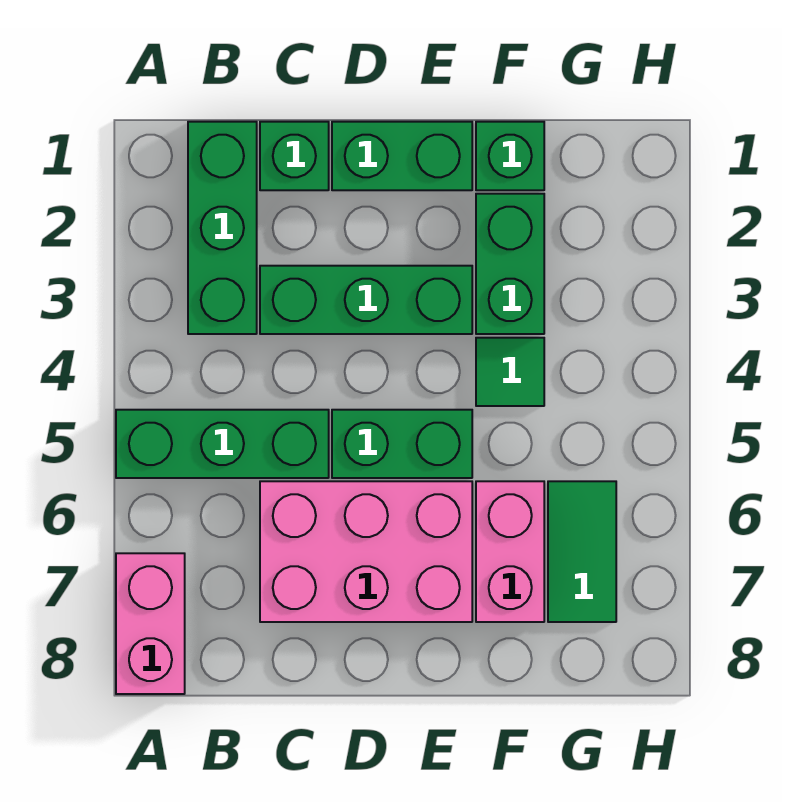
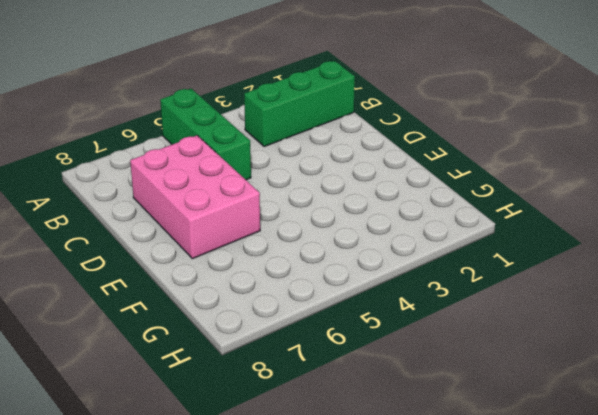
none -> pink brick A7:A8 level 1
none -> green brick C1 level 1
none -> green brick C3:E3 level 1

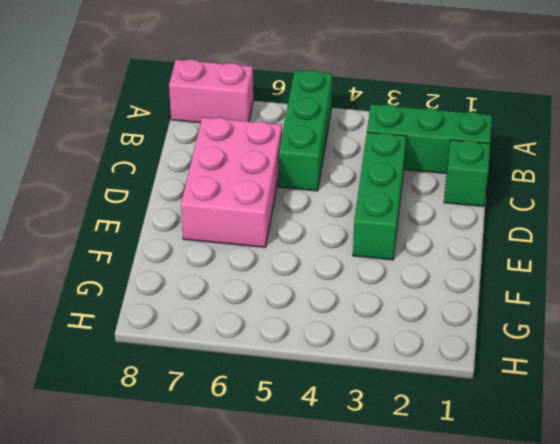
none -> green brick D1:E1 level 1
none -> green brick D5:E5 level 1
none -> green brick F1 level 1

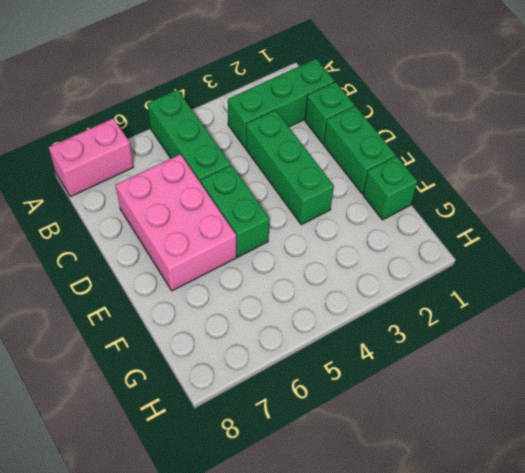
none -> green brick F2:F3 level 1
none -> green tile F4 level 1
none -> pink brick F6:F7 level 1

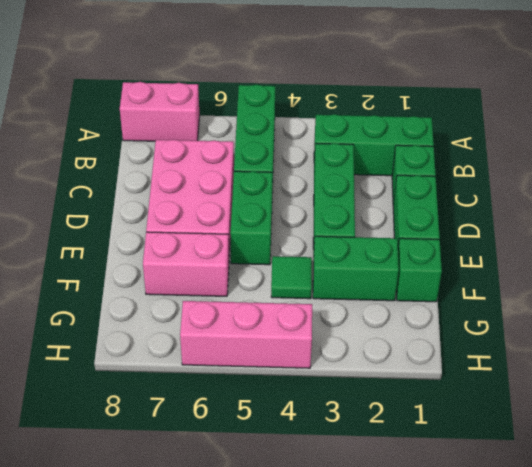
pink brick H4:H6 level 1 -> none
none -> green tile G6:G7 level 1

